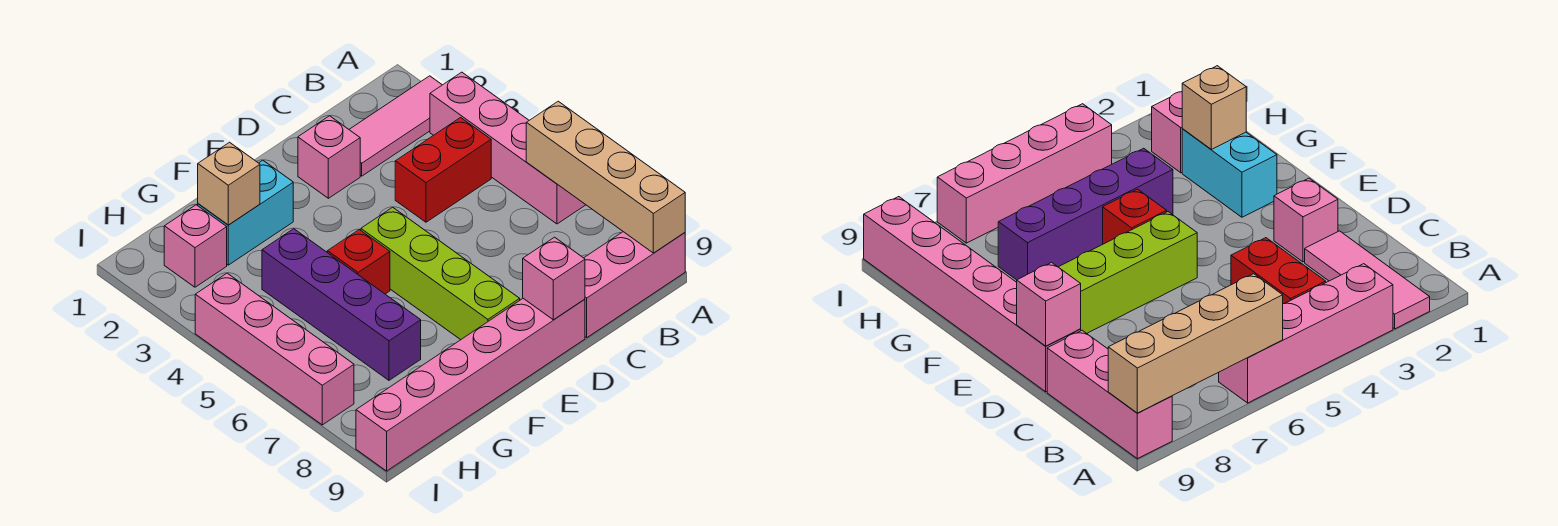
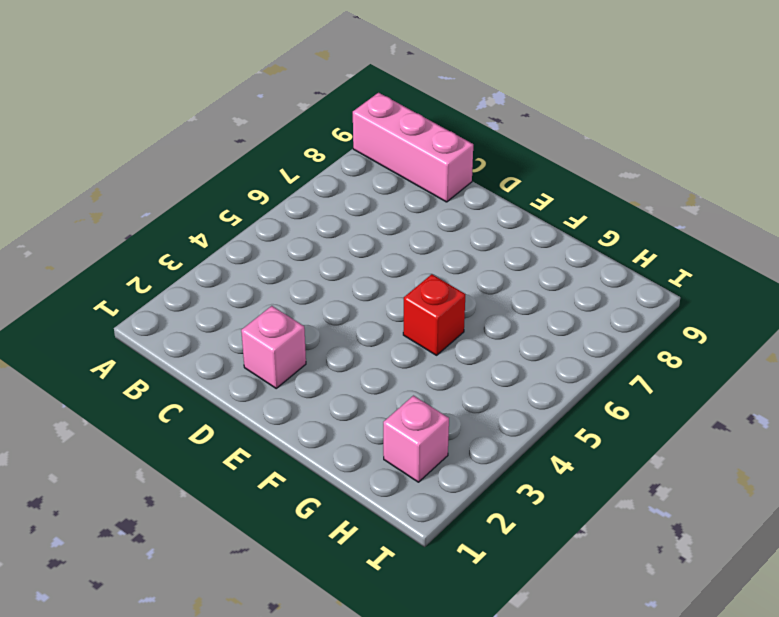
none -> pink tile A2:C2 level 1
none -> pink brick A3:A6 level 1
none -> red brick B4:C4 level 1

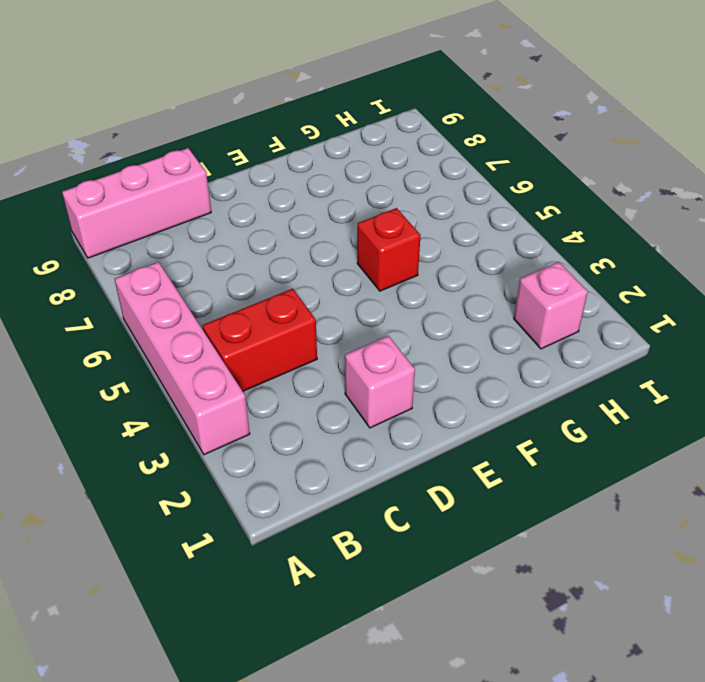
none -> pink tile A2:C2 level 1
none -> pink brick D9:I9 level 1
none -> lime brick E5:E8 level 1

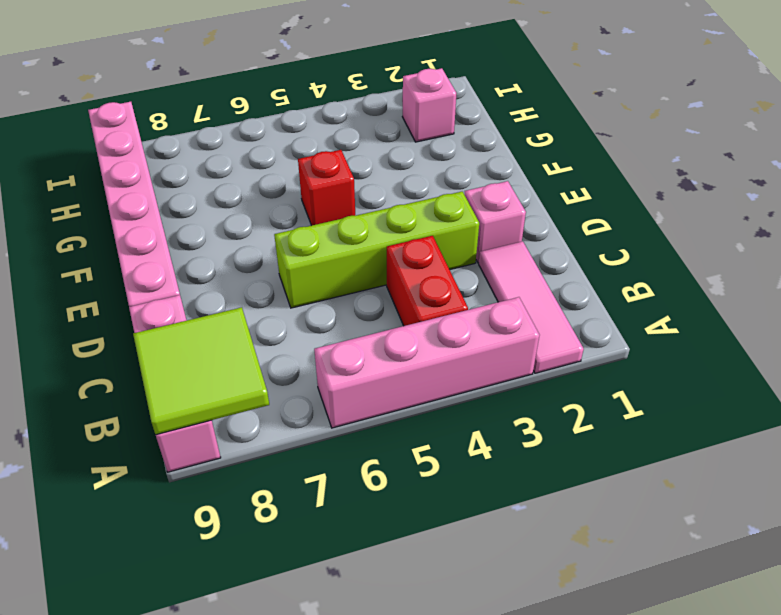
lime tile A8:B9 level 2 -> tan brick A6:A9 level 2
lime brick D3:D6 level 1 -> lime brick E5:E8 level 1
none -> cyan brick F2:G2 level 1
none -> purple brick G4:G7 level 1
none -> pink brick I4:I7 level 1

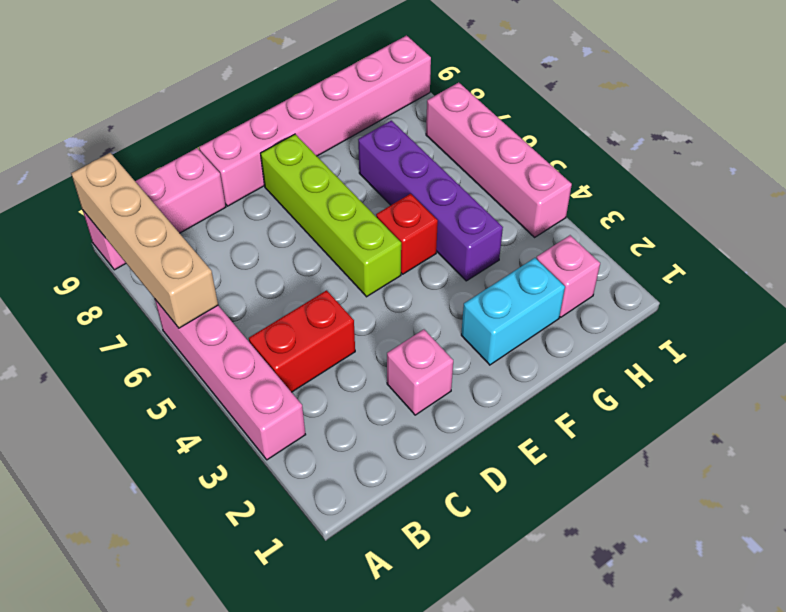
none -> pink tile A2:C2 level 1
none -> pink brick D9 level 2
none -> tan brick G2 level 2

